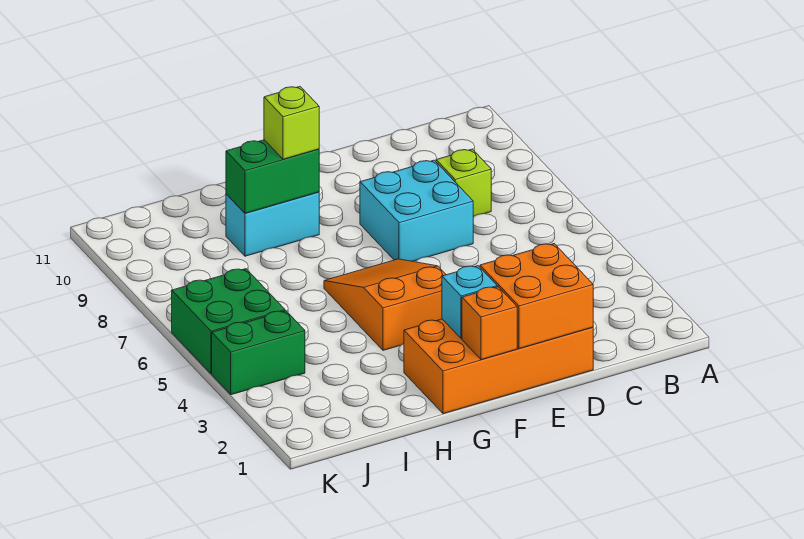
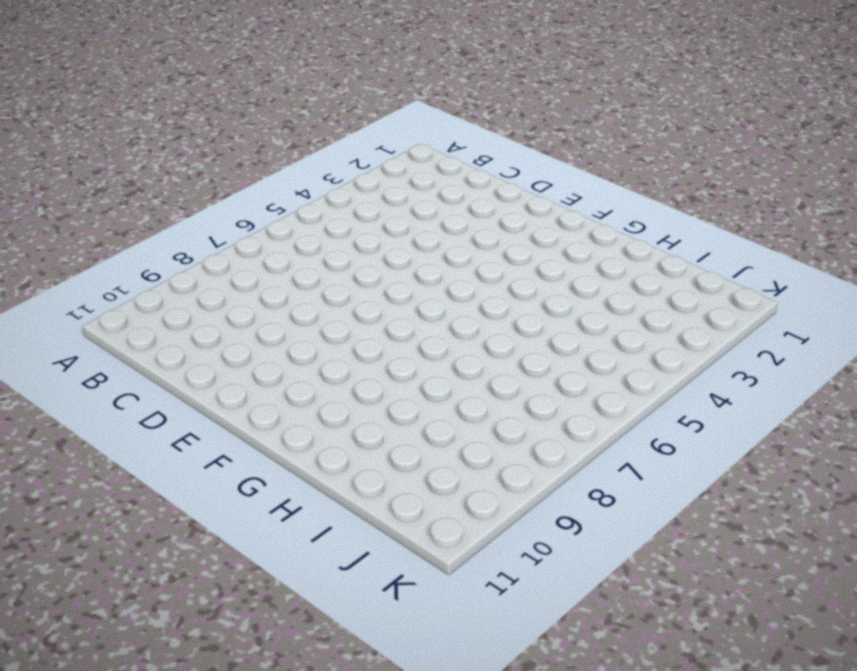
none -> lime brick C8 level 1
none -> orange brick D1:G2 level 1
none -> cyan brick D7:E8 level 1

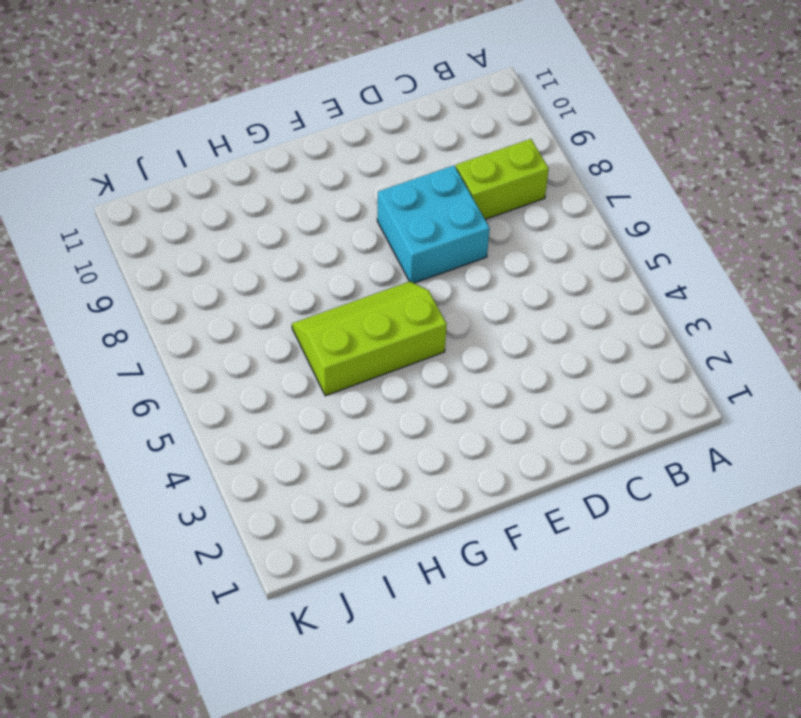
lime brick B8:C8 level 1 -> lime brick C8 level 1
lime slope F5:H6 level 1 top 5 -> orange slope F4:G6 level 1 top 4
none -> orange brick D1:G2 level 1
none -> cyan brick G9:H9 level 1
none -> green brick J4:K4 level 1

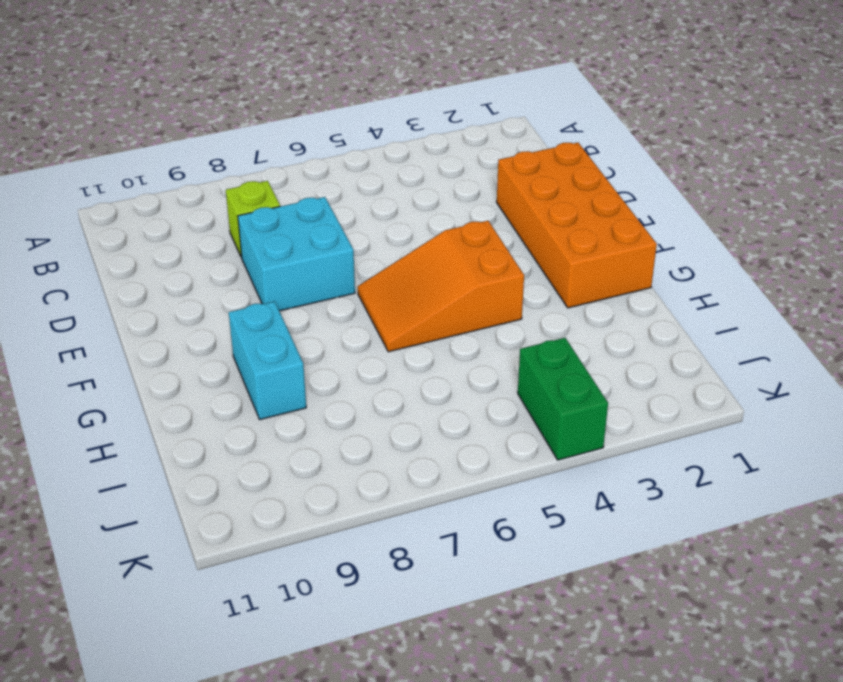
none -> green brick J5:K6 level 1
none -> orange brick D1:E2 level 2
none -> orange brick F1 level 2

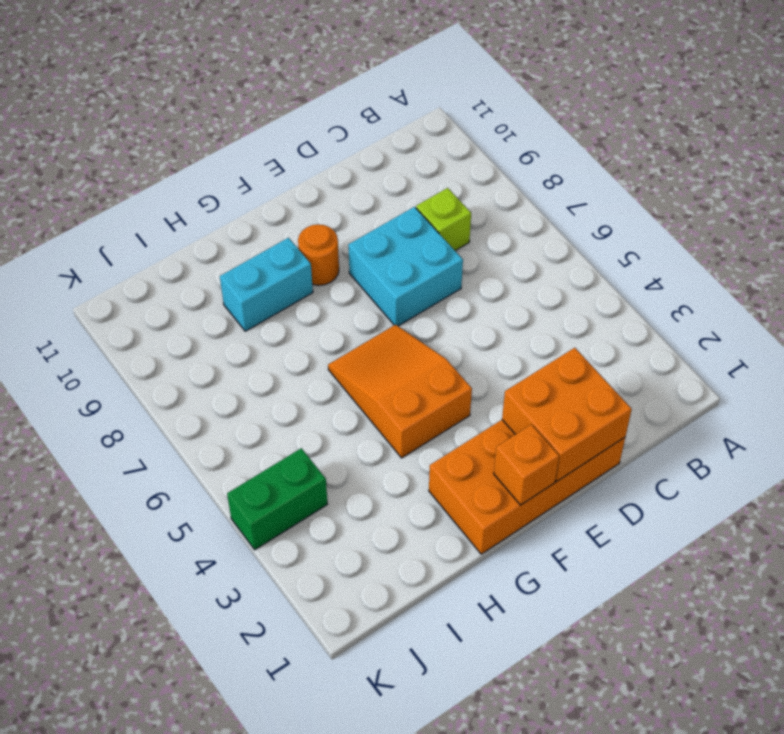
orange round brick F9 level 1 -> none
none -> green brick J5:K6 level 1
none -> cyan brick F2 level 2
none -> green brick G9:H9 level 2

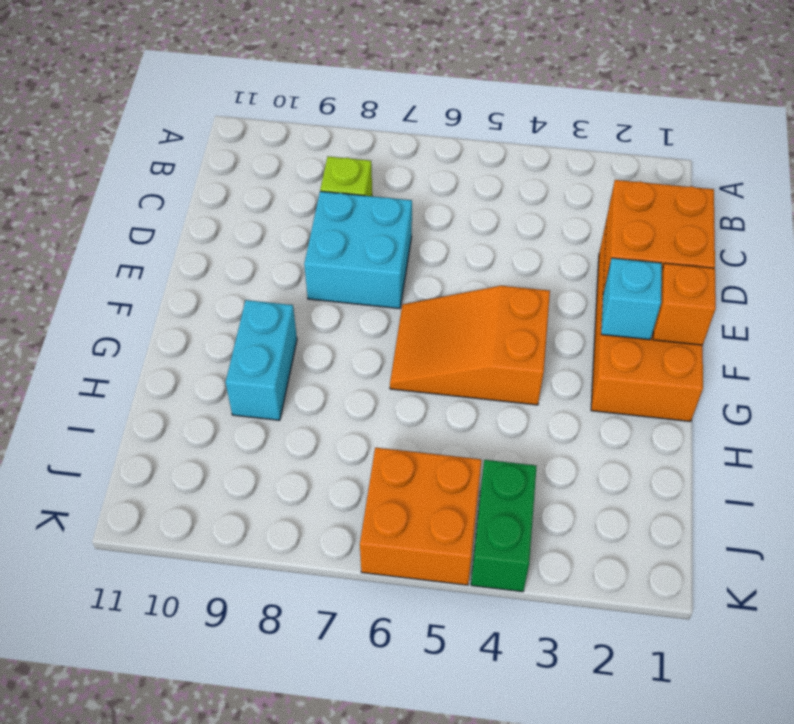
orange brick J5:K6 level 1 -> green brick J5:K6 level 1
none -> green brick G9:H9 level 2
none -> lime brick G9 level 3

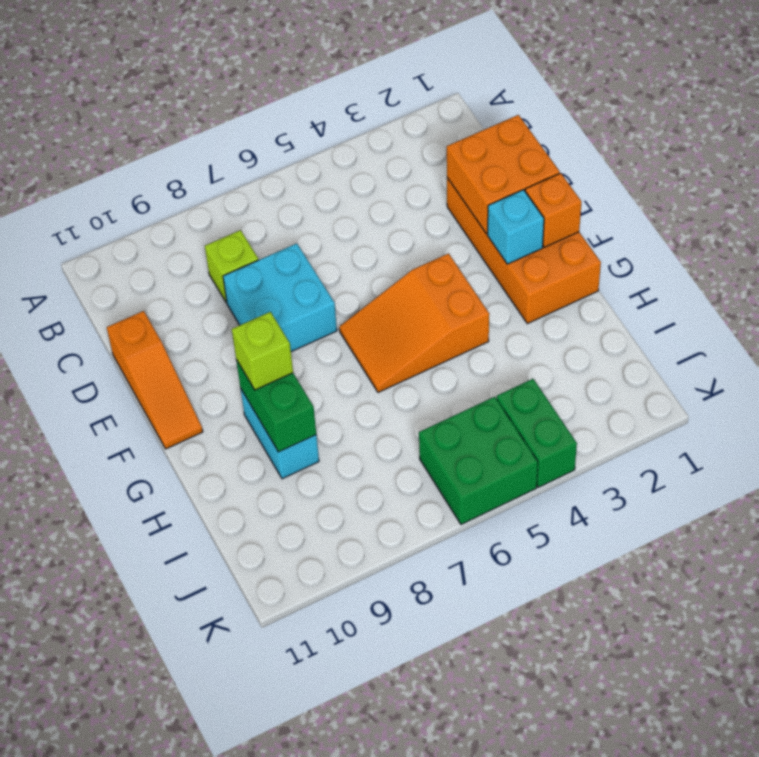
orange slope D11:F11 level 1 top D -> none

